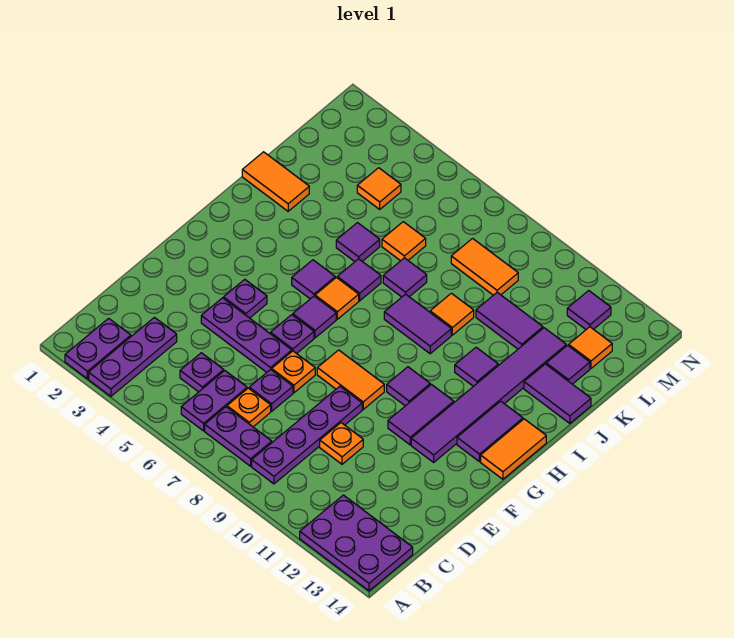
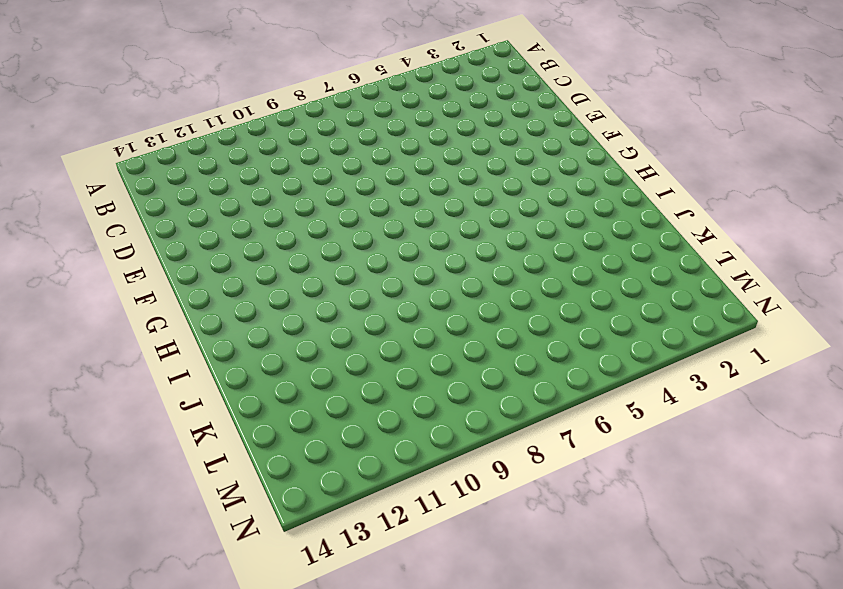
none -> purple plate A2:B2 level 1
none -> purple plate A3:C3 level 1
none -> purple plate A12:B14 level 1
none -> purple plate B6:C6 level 1

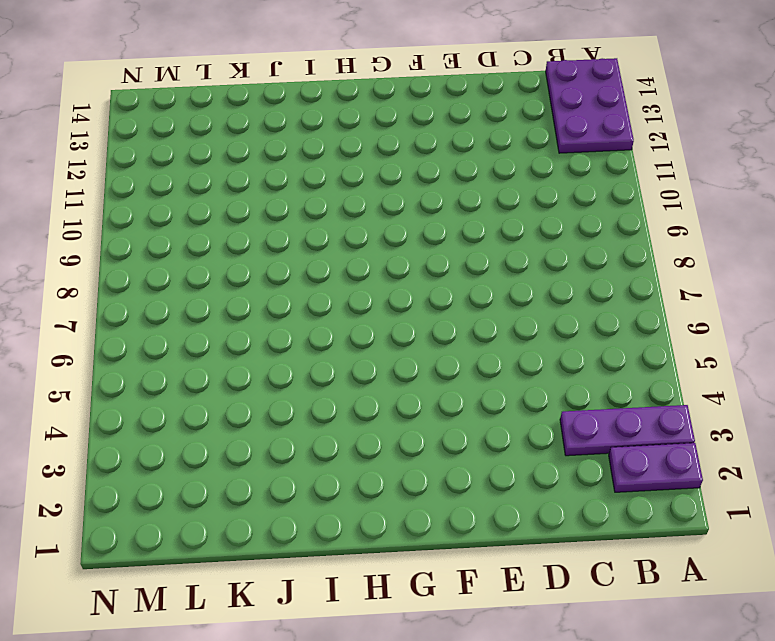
none -> purple plate B6:C6 level 1
none -> purple plate B7:B8 level 1
none -> purple plate B9:E9 level 1
none -> purple plate C5 level 1

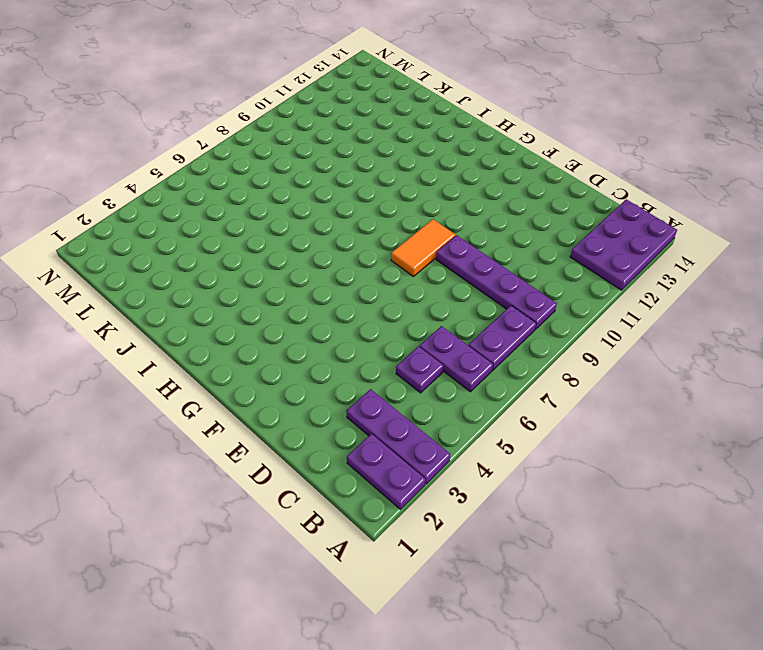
none -> orange plate C7 level 1
none -> purple plate D7 level 1
none -> orange plate D10 level 1
none -> purple plate E4:E6 level 1

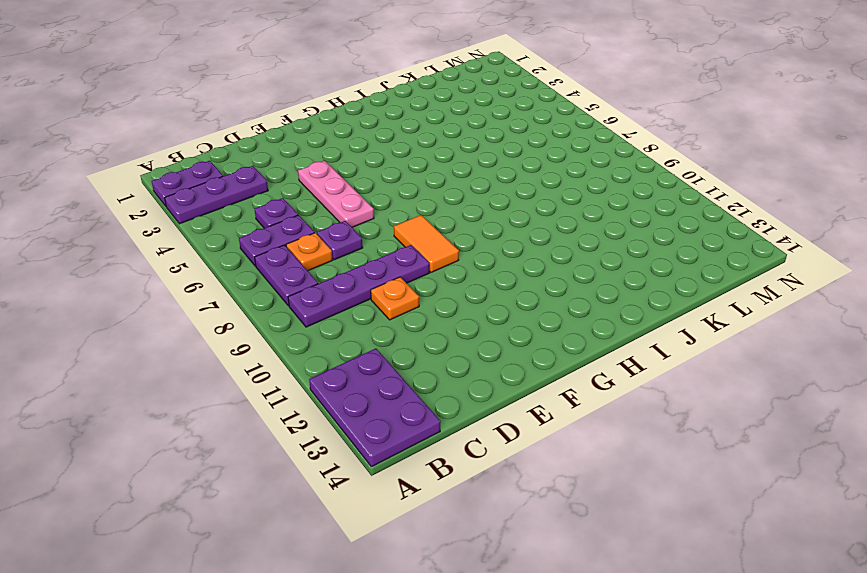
pink plate E4:E6 level 1 -> purple plate E4:E6 level 1
none -> orange plate E7 level 1
none -> purple plate F4 level 1
none -> purple plate F6 level 1
none -> purple tile F11:G11 level 1

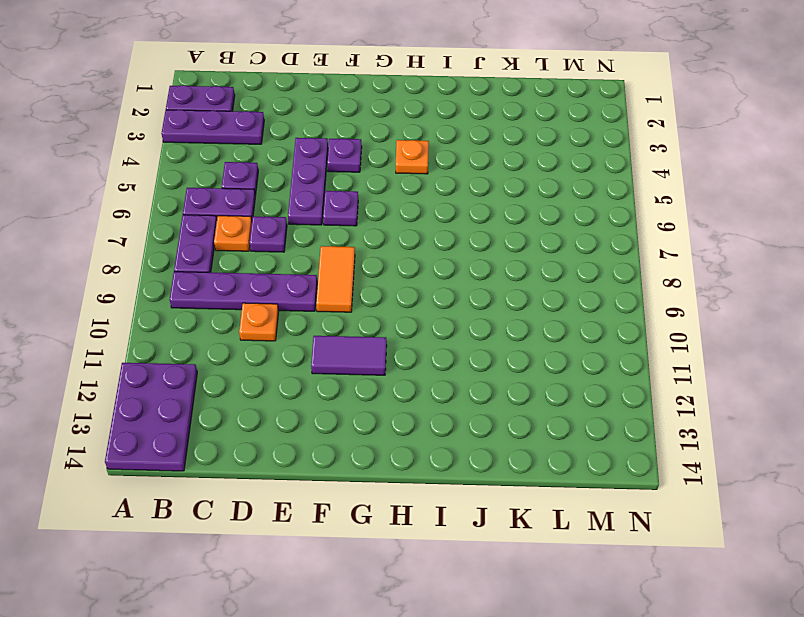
orange plate H4 level 1 -> orange plate E7 level 1
none -> purple tile F12:K12 level 1
none -> purple tile G6 level 1
none -> purple tile G10 level 1
none -> purple tile G13:H13 level 1

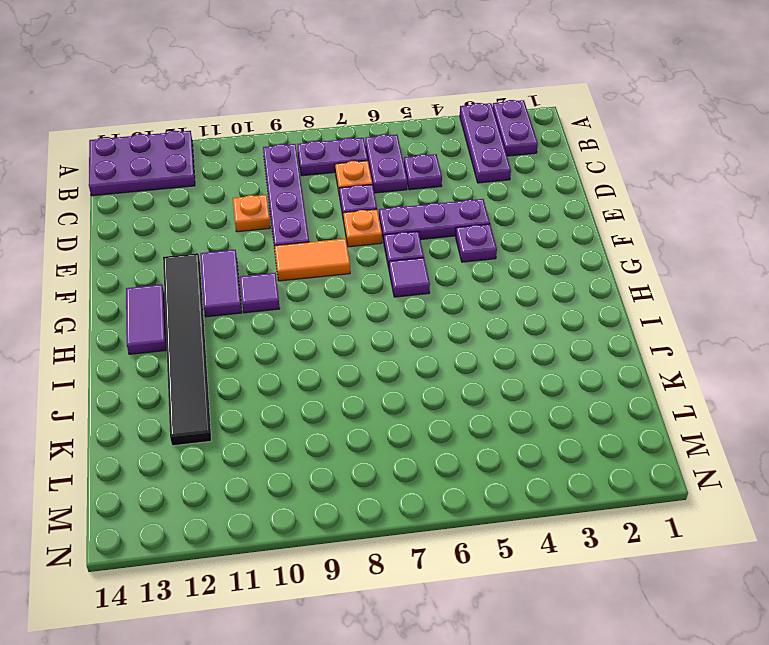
black tile F12:K12 level 1 -> purple tile F12:K12 level 1
none -> orange tile G14:H14 level 1
none -> purple tile H5 level 1
none -> orange tile H6 level 1
none -> purple tile I6 level 1

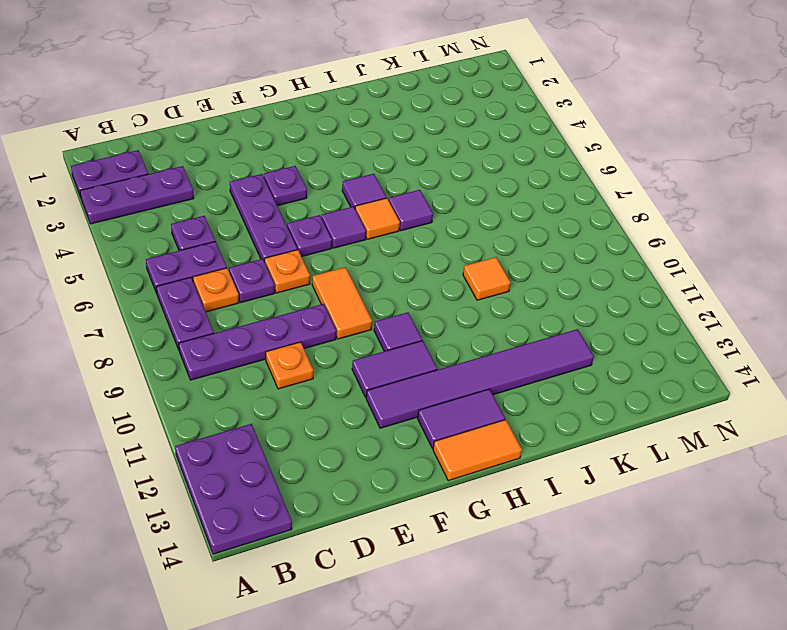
none -> purple tile I8:I9 level 1
none -> purple tile I11 level 1
none -> orange tile J1:J2 level 1
none -> purple tile J5 level 1

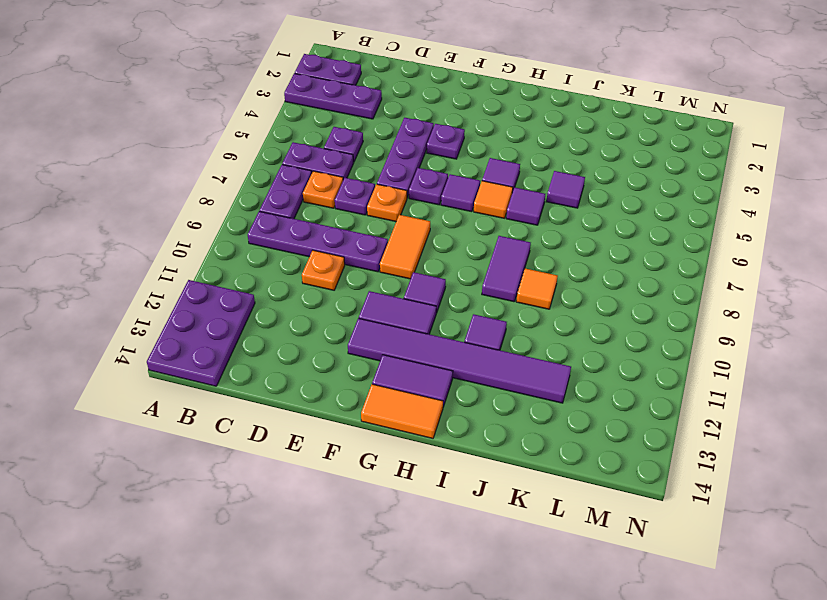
none -> orange tile J1:J2 level 1
none -> purple tile J7 level 1
none -> purple tile J13:J14 level 1
none -> orange tile K6 level 1

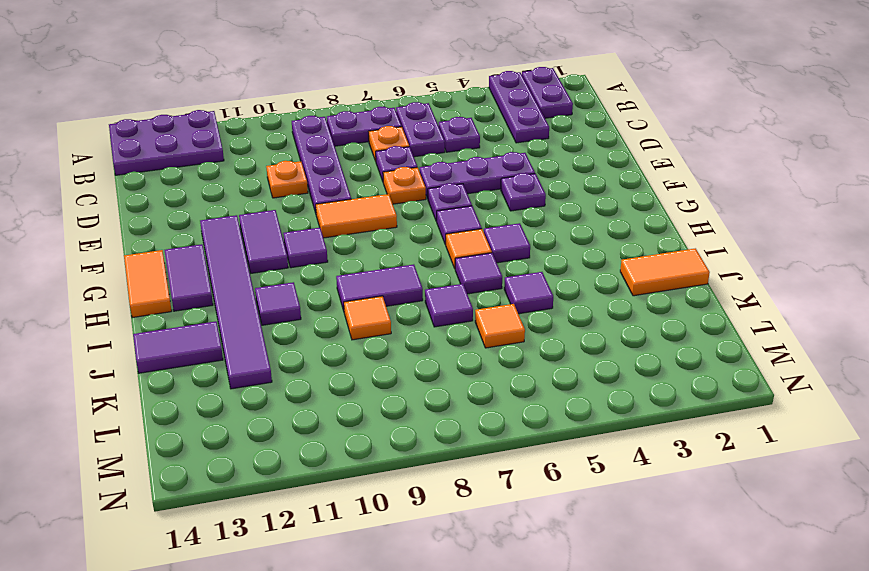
none -> purple tile K10:K11 level 1
none -> purple tile K13 level 1
none -> orange tile L4 level 1
none -> orange tile L8:L9 level 1

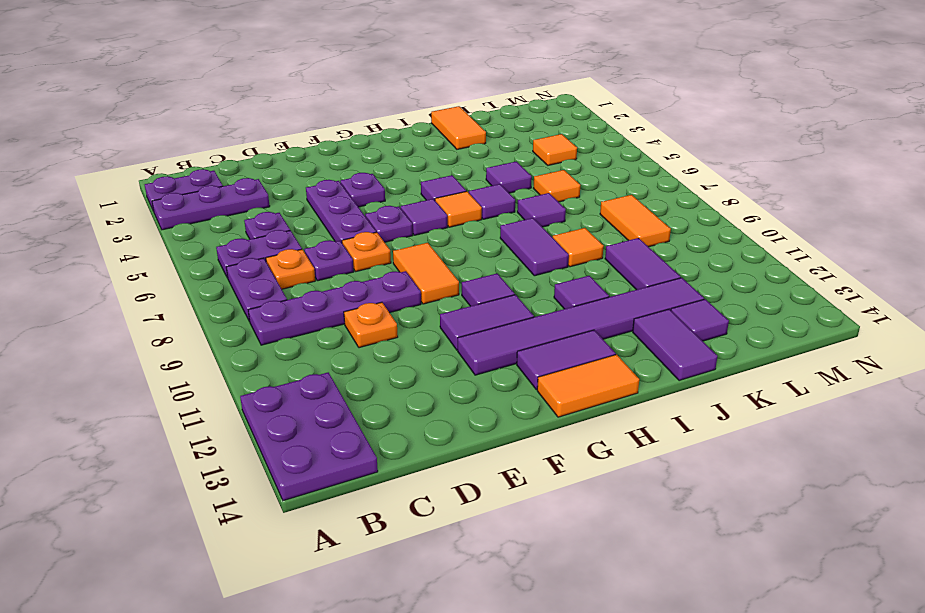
none -> orange tile L13 level 1
none -> purple tile M12 level 1

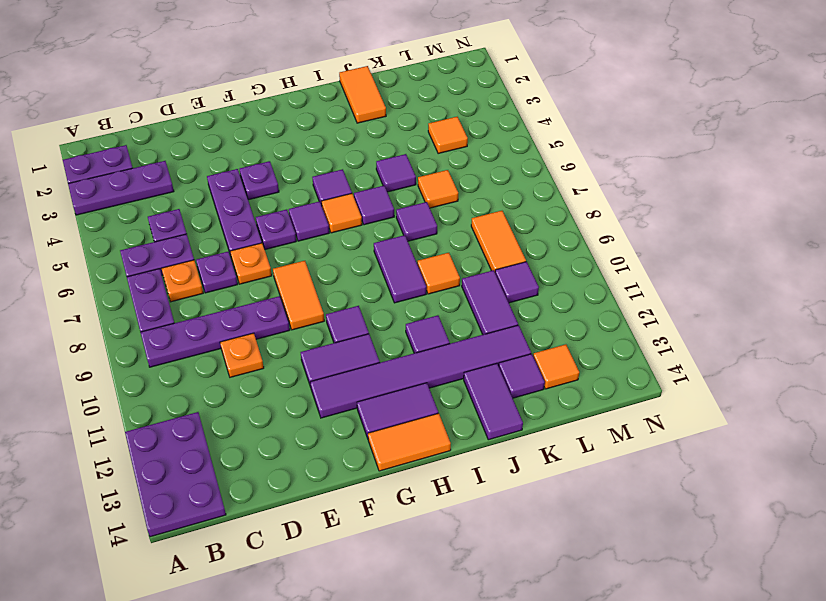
purple tile L10 level 1 -> purple tile M12 level 1

